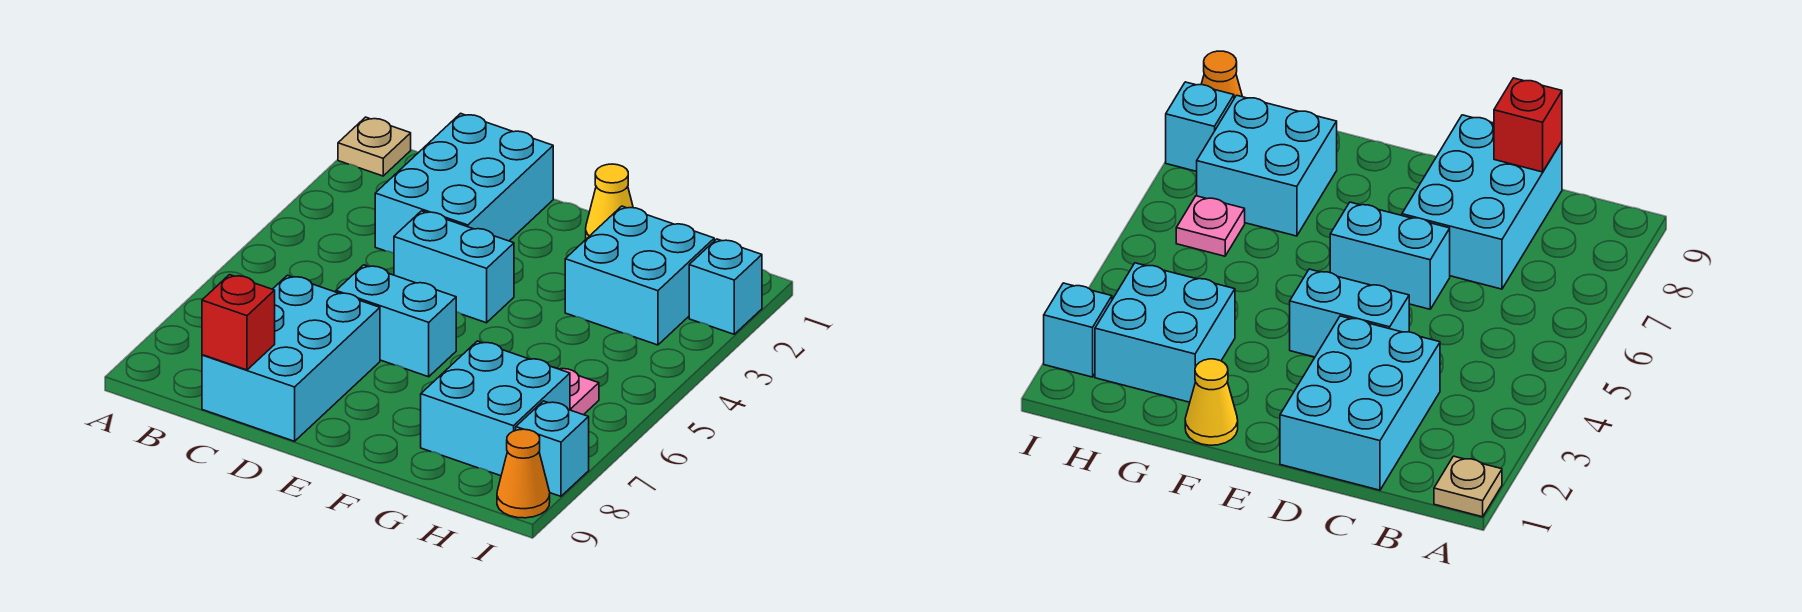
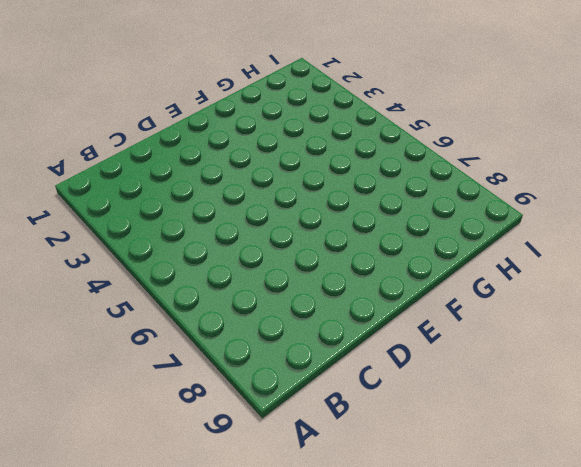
none -> tan plate A1 level 1
none -> cyan brick C1:D3 level 1
none -> cyan brick C7:D9 level 1

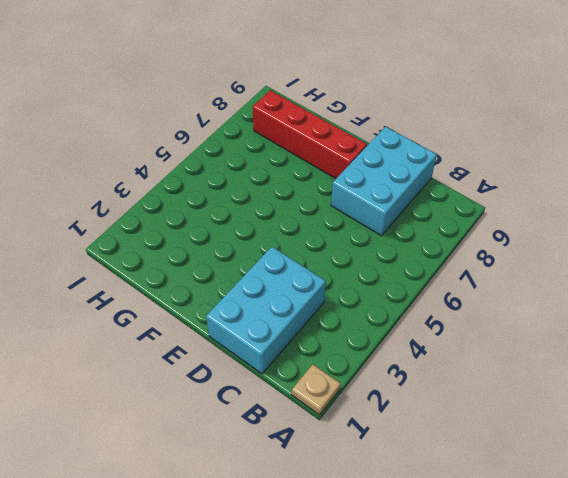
red brick E8:H8 level 1 -> cyan brick G7:H8 level 1
none -> cyan brick D4:E4 level 1
none -> cyan brick D6:E6 level 1
none -> yellow cone F1 level 1

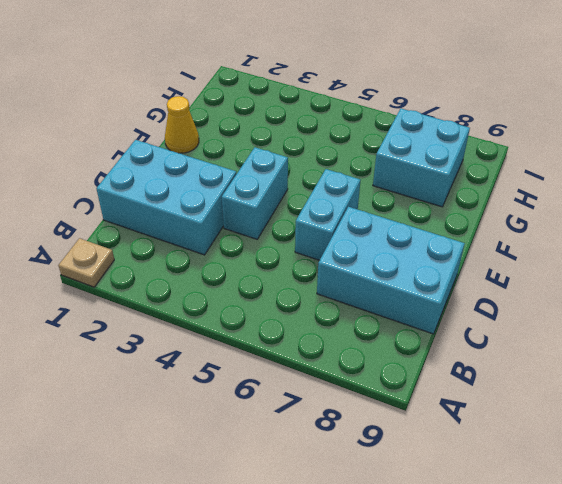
none -> cyan brick G2:H3 level 1
none -> pink plate H6 level 1
none -> cyan brick I2 level 1

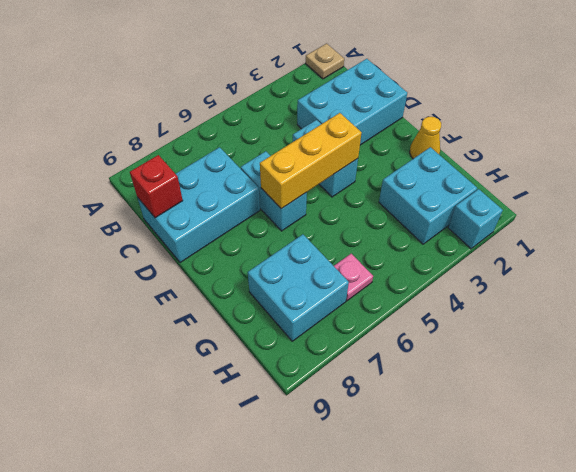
yellow brick E4:E6 level 2 -> none
none -> cyan brick I8 level 1
none -> orange cone I9 level 1

